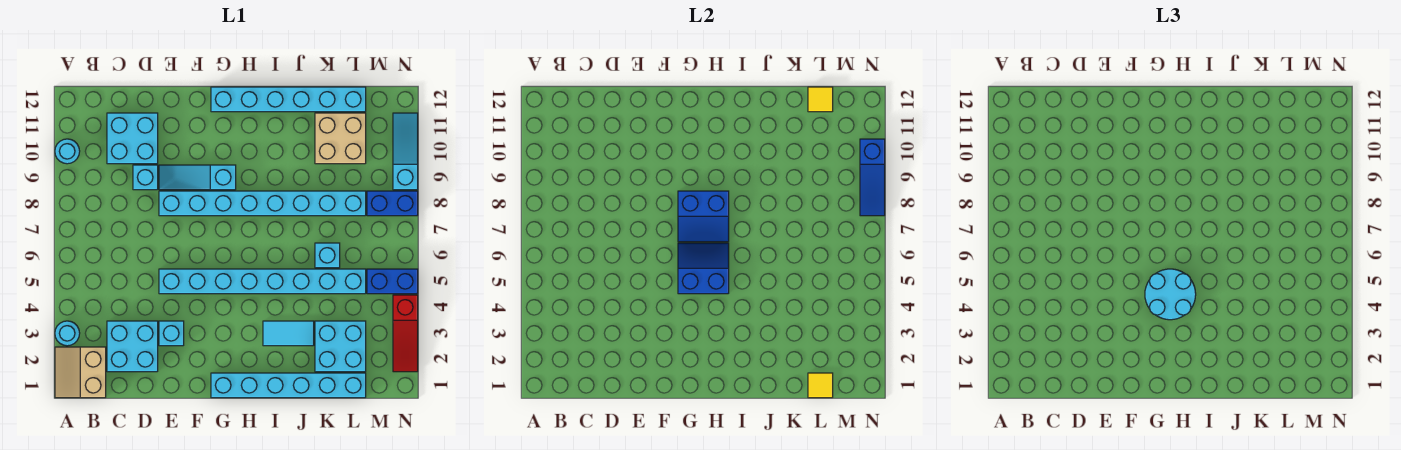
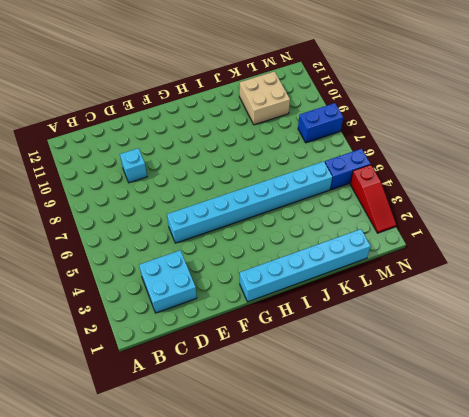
none -> tan slope A1:B2 level 1 top B
none -> cyan round brick A3 level 1
none -> cyan round brick A10 level 1

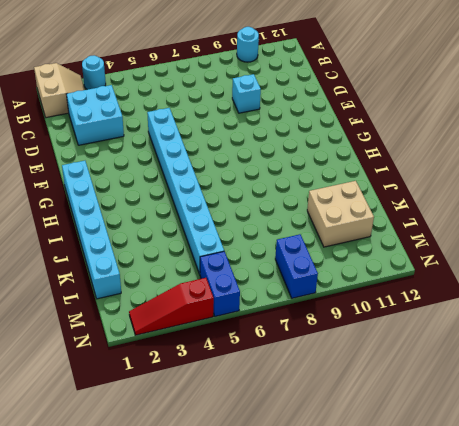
tan slope A1:B2 level 1 top 1 -> tan slope A1:B2 level 1 top B
none -> cyan brick C10:D11 level 1
none -> cyan brick E3 level 1
none -> cyan brick E8:L8 level 1

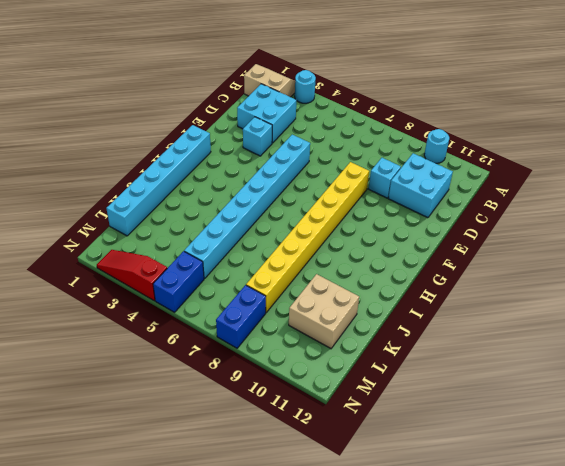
yellow brick E8:L8 level 1 -> cyan brick E8:L8 level 1
none -> cyan slope E9:G9 level 1 top G
none -> cyan brick G12:L12 level 1
none -> cyan tile I3:J3 level 1

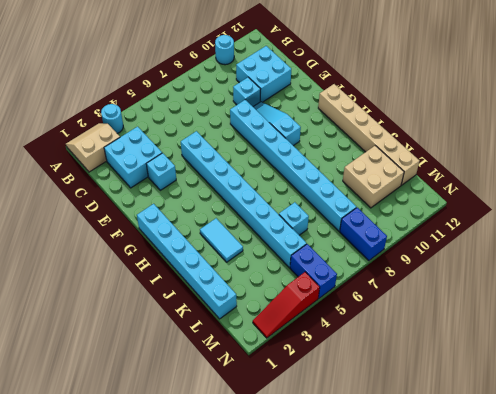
tan brick G12:L12 level 1 -> cyan brick G12:L12 level 1
none -> cyan brick K2:L3 level 1
none -> cyan slope N9:N11 level 1 top 9
none -> blue slope G5:H6 level 2 top 5

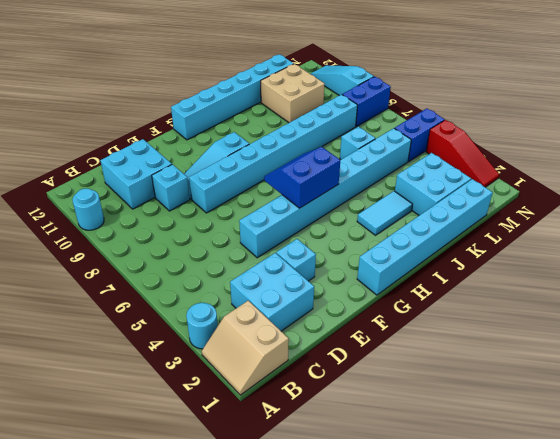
none -> blue slope G7:H8 level 2 top 8
none -> yellow tile L1 level 2
none -> yellow tile L12 level 2

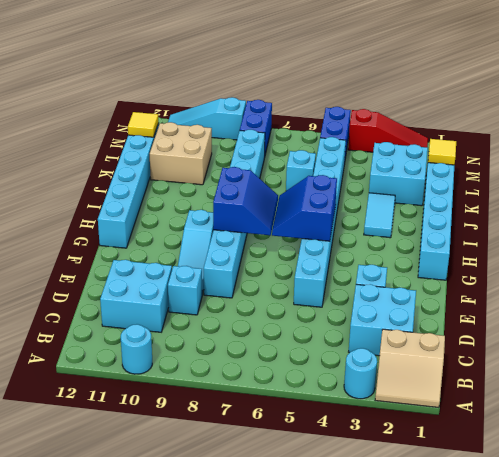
none -> blue slope N8:N10 level 2 top 10
none -> cyan round brick G4:H5 level 3

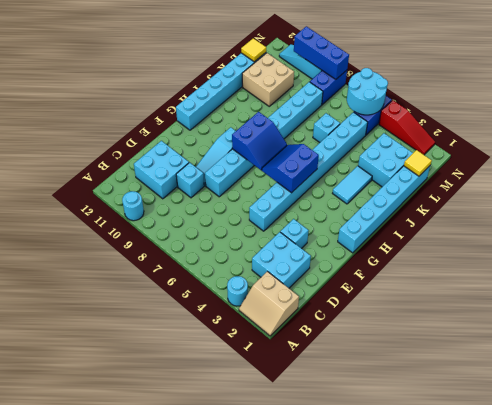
cyan round brick M5:N6 level 2 -> cyan round brick G4:H5 level 3
blue brick N8:N10 level 2 -> blue slope N8:N10 level 2 top 10

